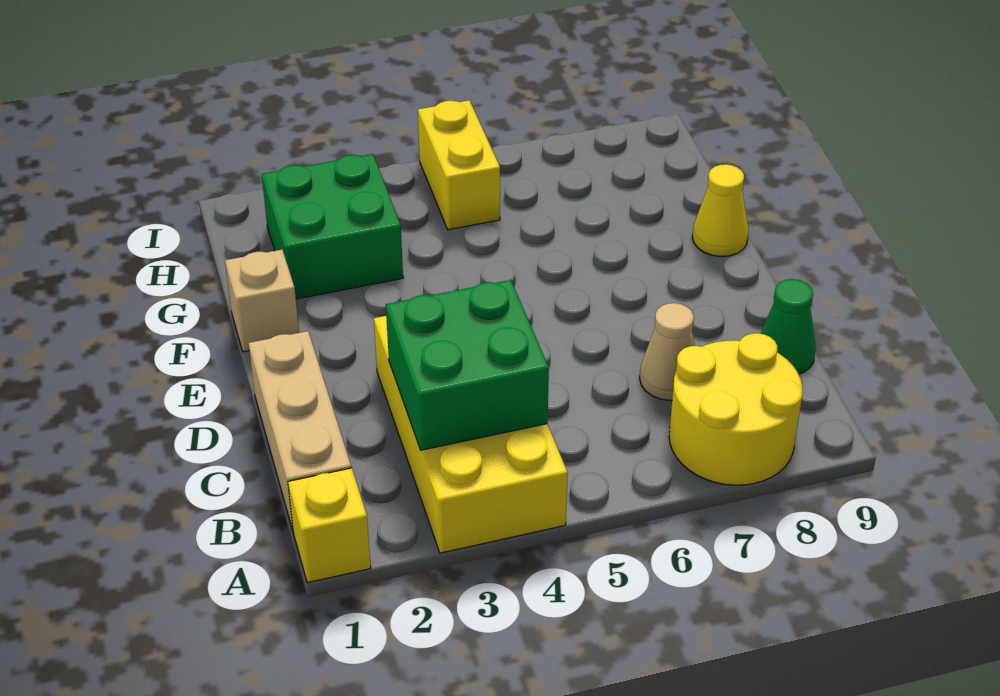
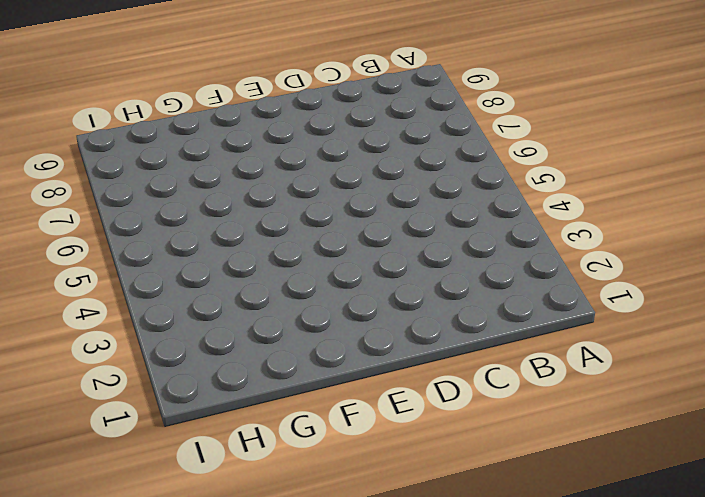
none -> yellow brick A1 level 1
none -> yellow brick A3:D4 level 1

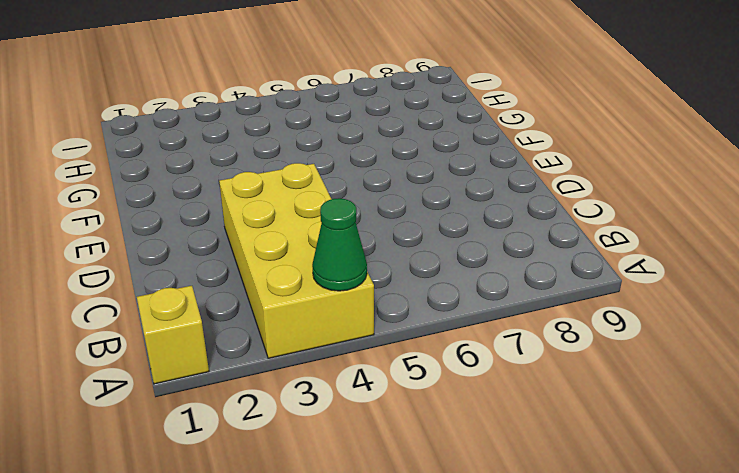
green cone A4 level 2 -> green cone C9 level 1
none -> yellow round brick A7:B8 level 1
none -> tan brick B1:D1 level 1

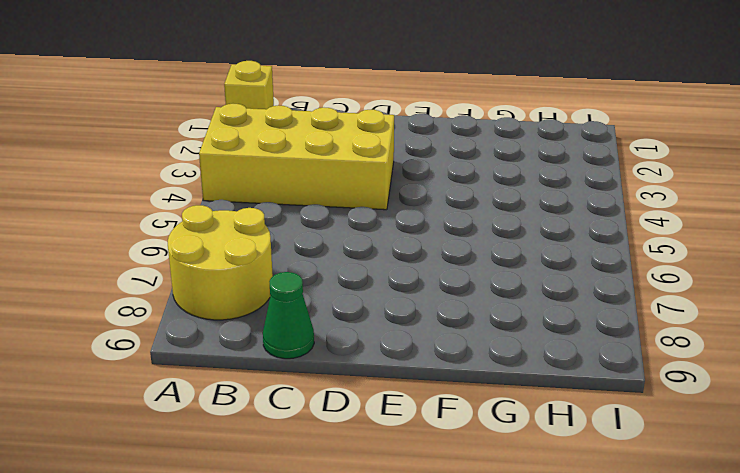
none -> tan brick B1:D1 level 1
none -> tan cone C7 level 1

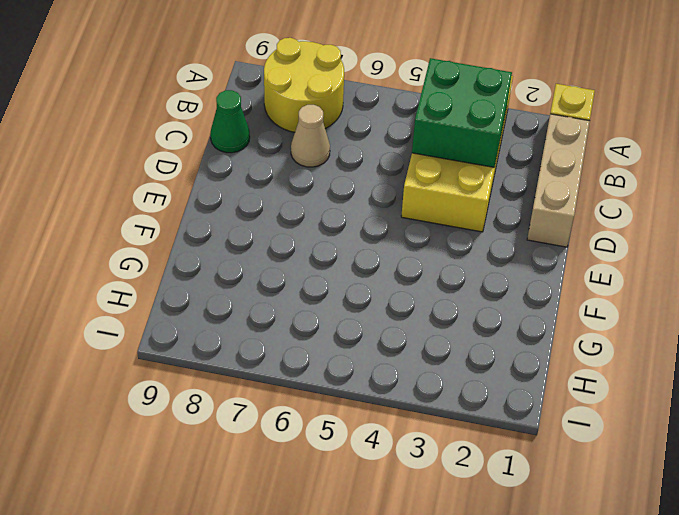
none -> tan brick F1 level 1
none -> yellow cone F9 level 1

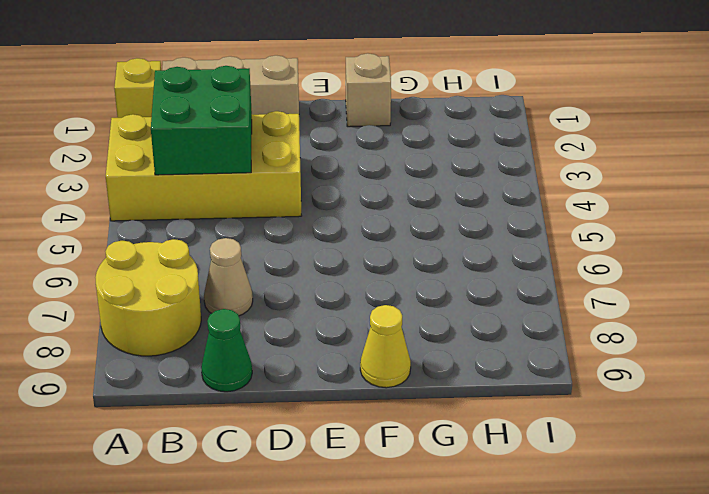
none -> green brick G2:H3 level 1
none -> yellow brick H5:I5 level 1

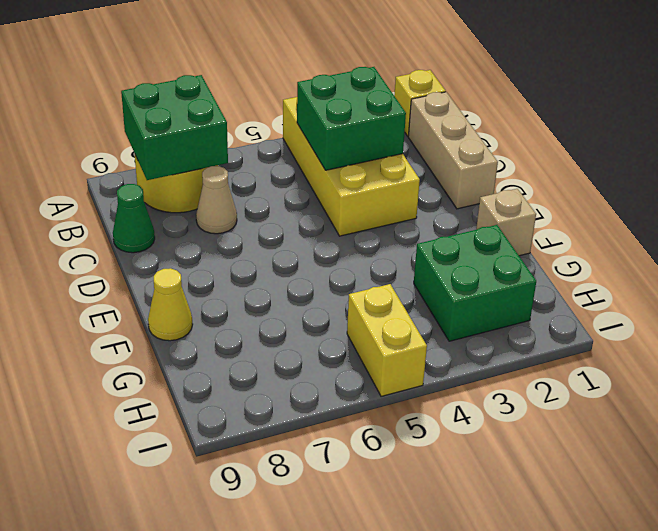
green brick A7:B8 level 2 -> none

